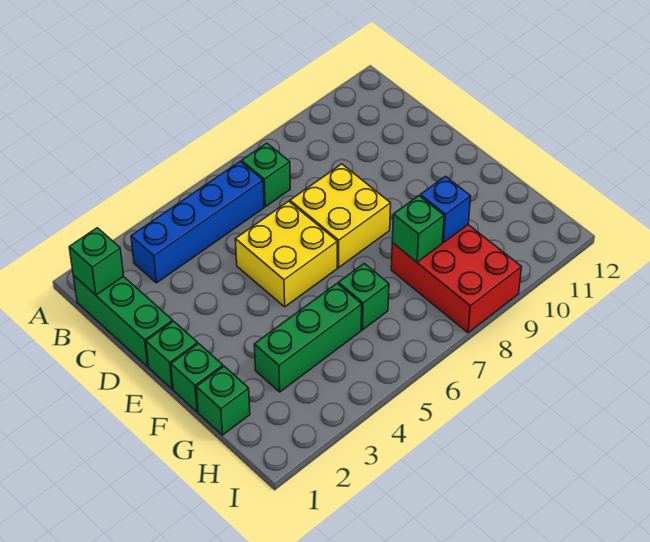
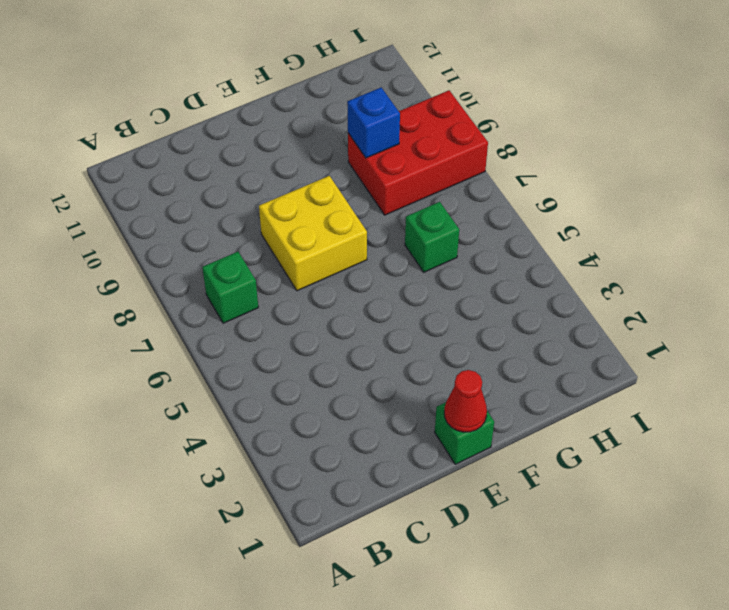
red cone E1 level 2 -> none
none -> green brick B1:D1 level 1
none -> blue brick B3:B6 level 1
none -> yellow brick D5:E6 level 1

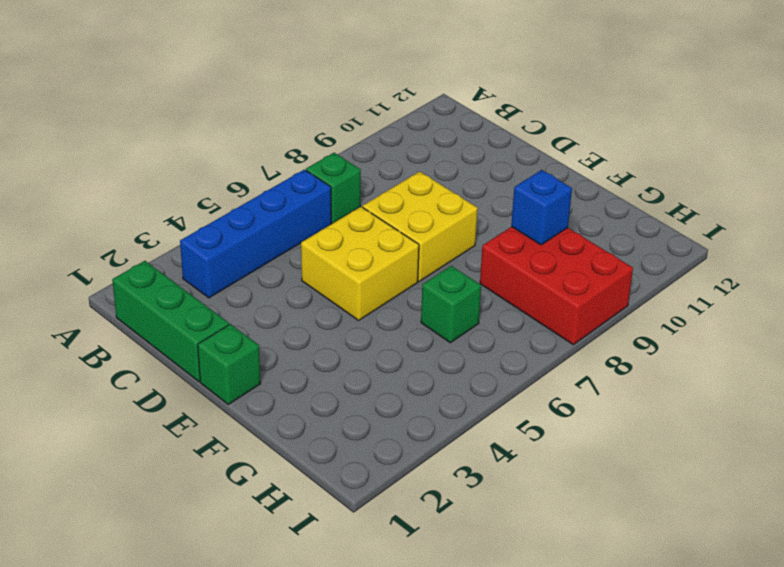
none -> green brick F1 level 1
none -> green brick G1 level 1
none -> green brick G3:G5 level 1

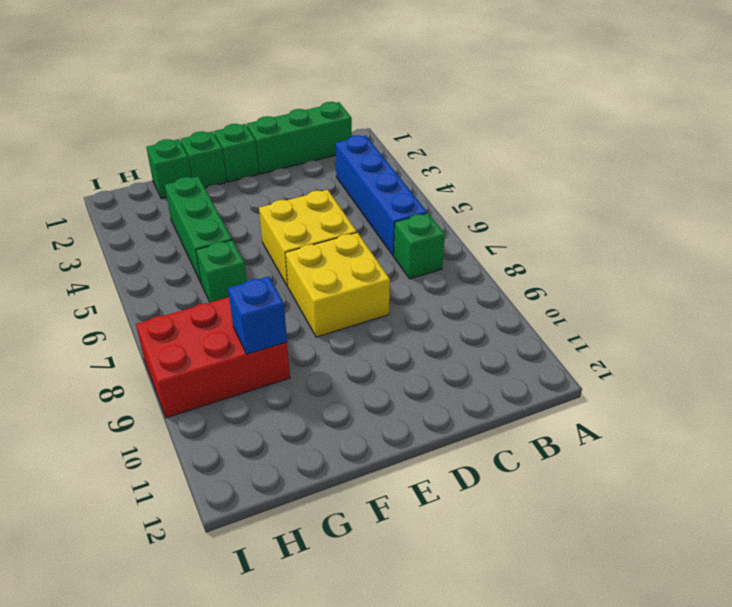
none -> green brick B1 level 2
none -> green brick G8 level 2

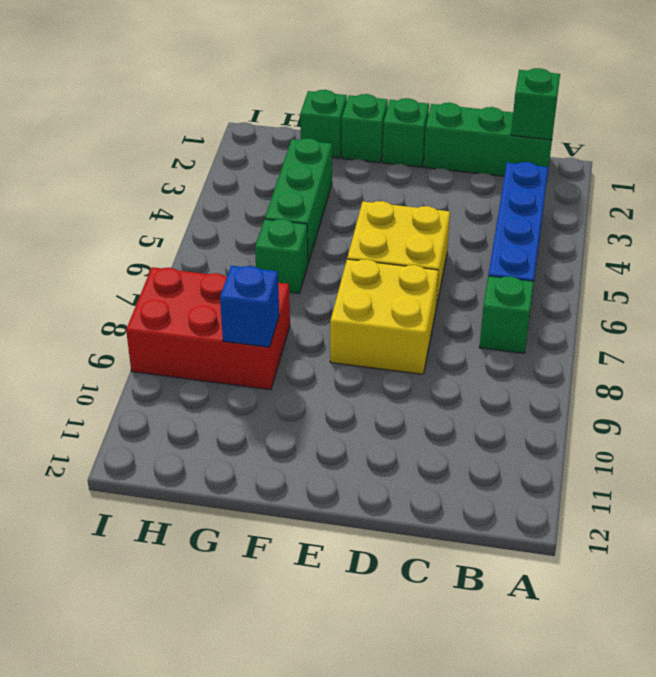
none -> green brick G8 level 2

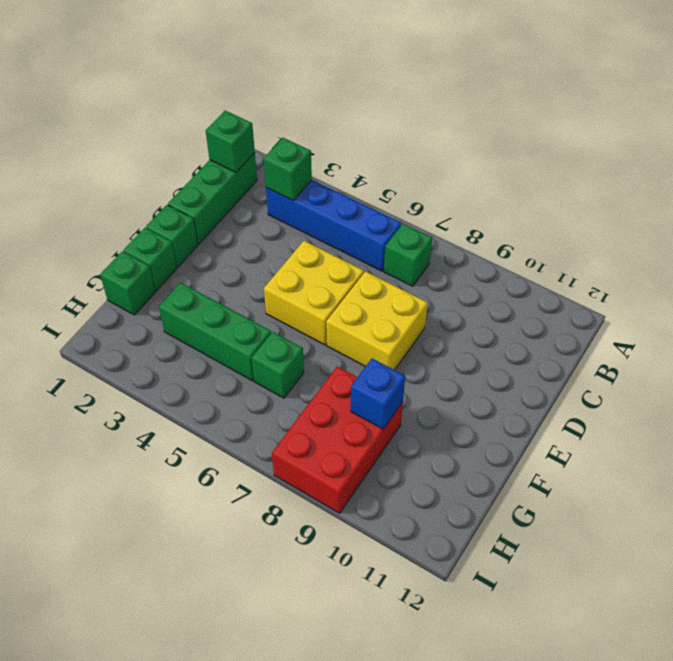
green brick B3 level 2 -> green brick G8 level 2

